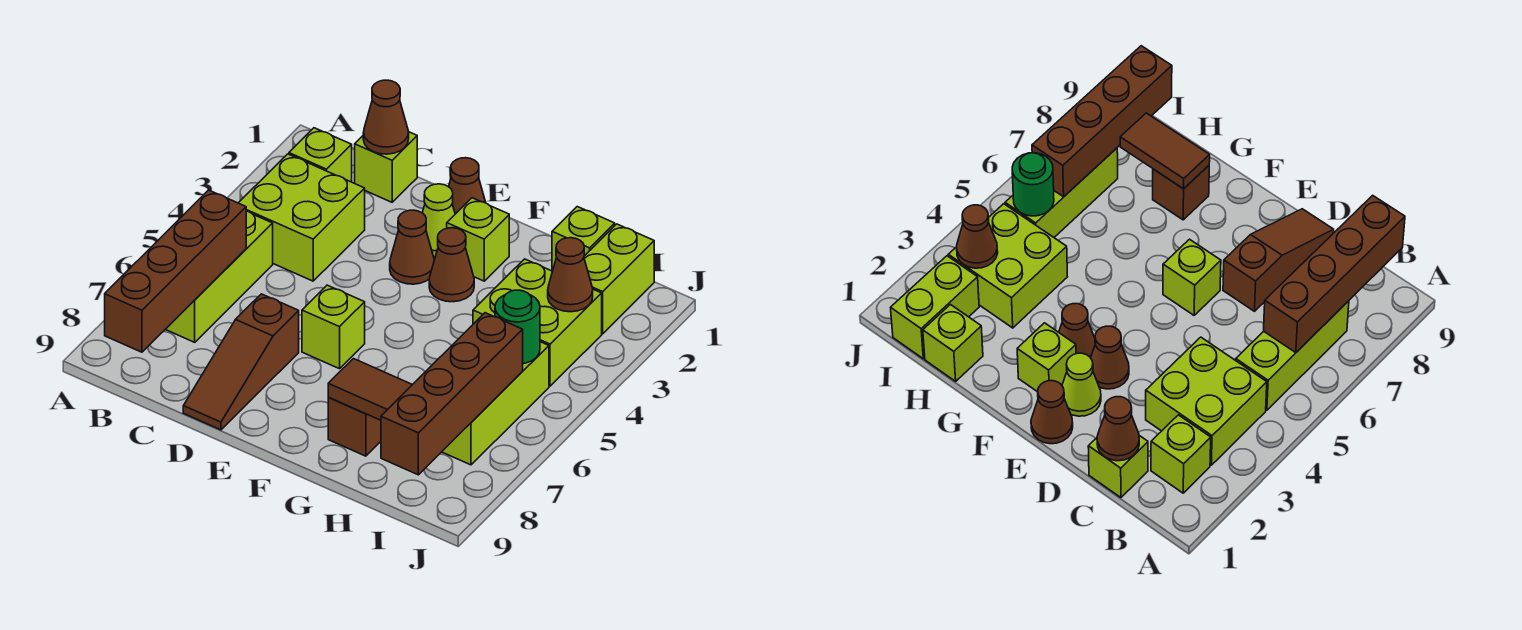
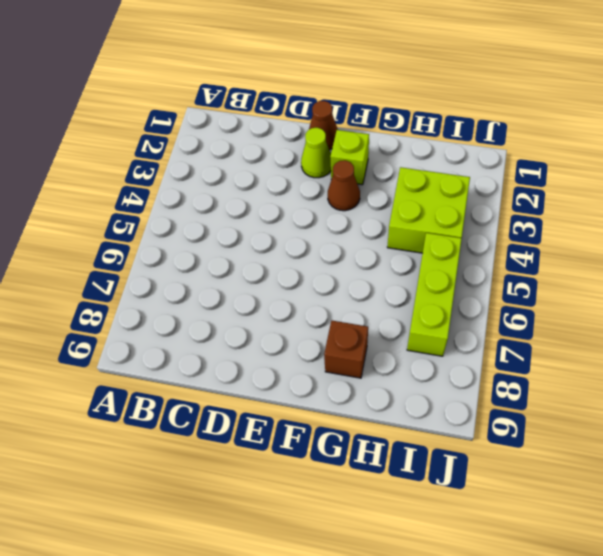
none -> lime brick B2 level 1
none -> lime brick B3:C4 level 1
none -> lime brick B5:B7 level 1

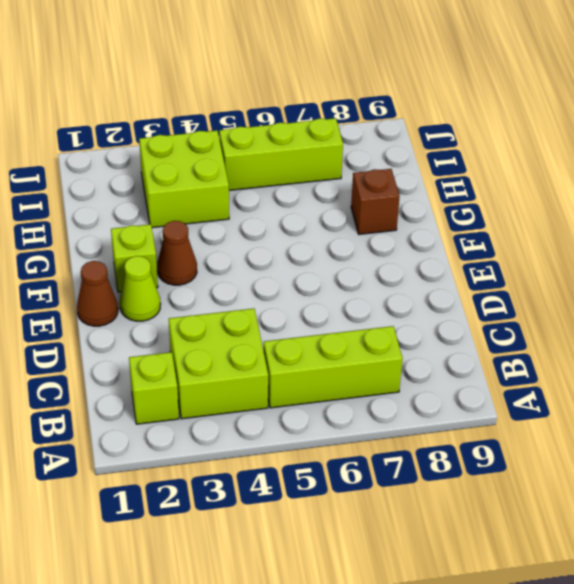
none -> lime brick C1 level 1
none -> brown slope D7:D9 level 1 top 7
none -> brown cone E3 level 1

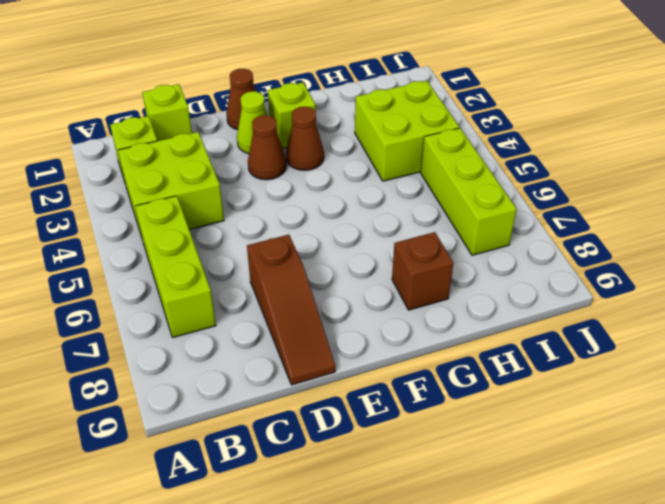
none -> lime brick E6 level 1
none -> lime brick H1 level 1
none -> lime brick I1:I2 level 1

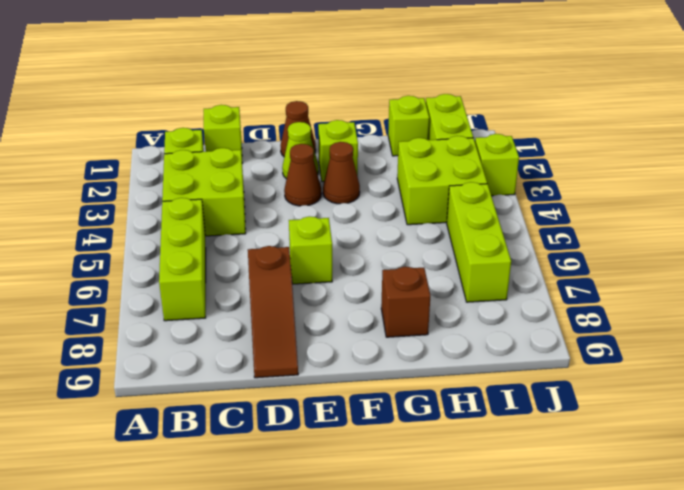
lime brick J3 level 1 -> none
none -> brown brick B6:B9 level 2
none -> brown cone C1 level 2
none -> brown tile G8:H8 level 2

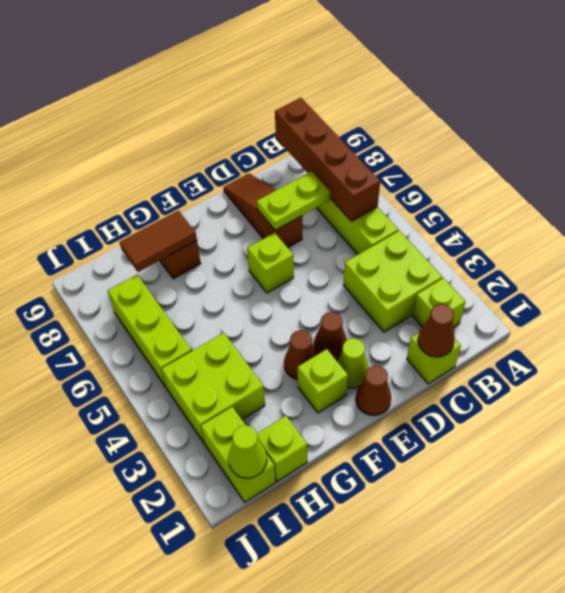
lime plate C7:D7 level 2 -> none
lime cone I1 level 2 -> none
none -> brown cone I3 level 2
none -> green round brick I5 level 2
none -> brown brick I6:I9 level 2

